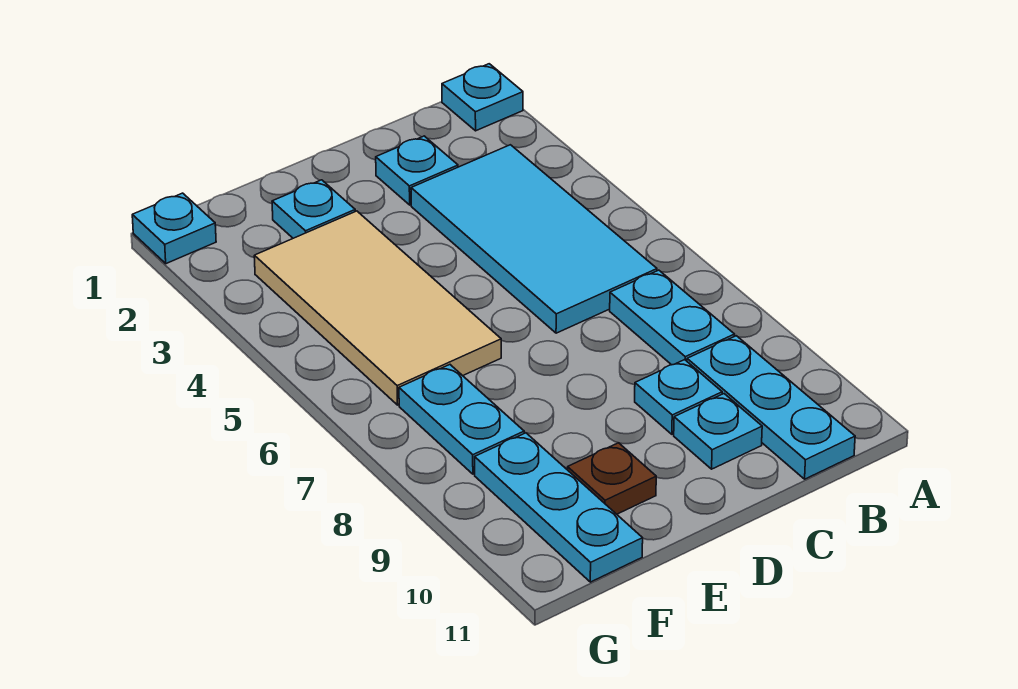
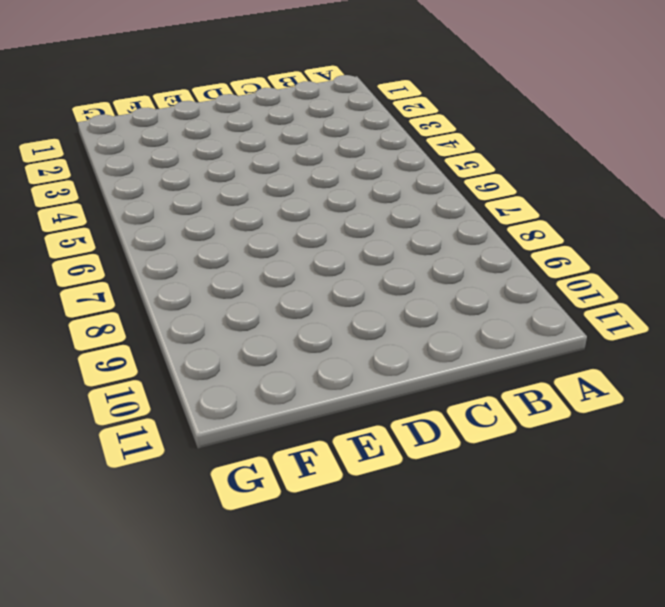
none -> cyan plate A1 level 1
none -> cyan tile B3:C6 level 1
none -> cyan plate B7:B8 level 1

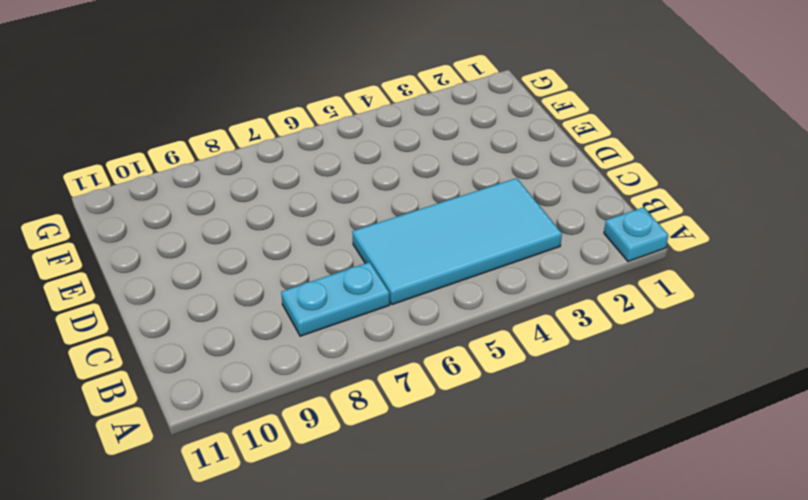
none -> cyan plate B9:B11 level 1
none -> cyan plate C2 level 1
none -> cyan plate C9 level 1

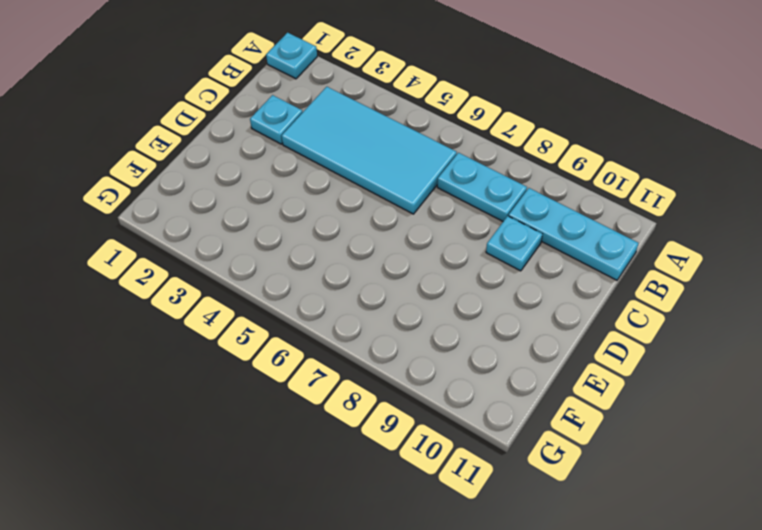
none -> cyan plate C10 level 1
none -> cyan plate E2 level 1
none -> tan tile E3:F6 level 1

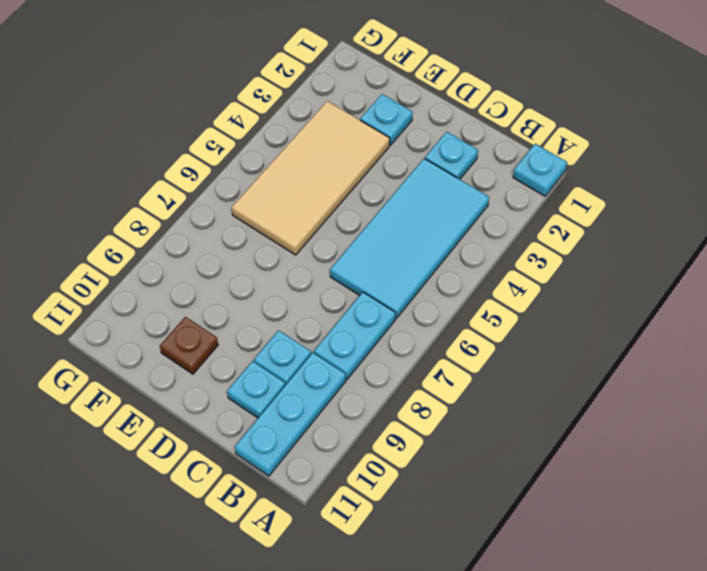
none -> cyan plate F7:F8 level 1
none -> cyan plate F9:F11 level 1
none -> cyan plate G1 level 1

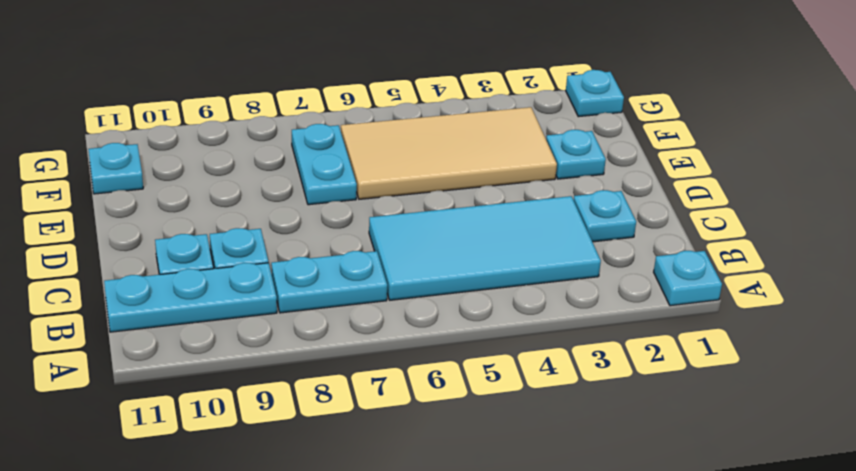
cyan plate E7:F7 level 1 -> cyan plate F7:F8 level 1
cyan plate F11 level 1 -> cyan plate F9:F11 level 1
none -> brown plate E10 level 1

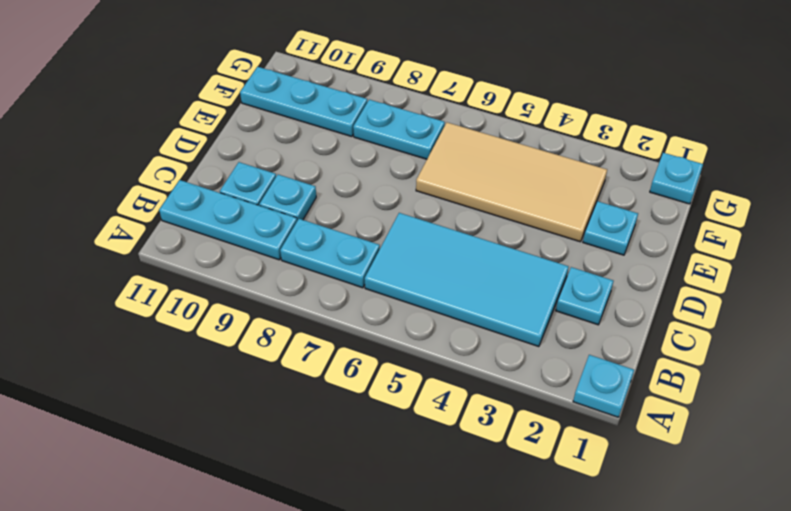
none -> brown plate E10 level 1

